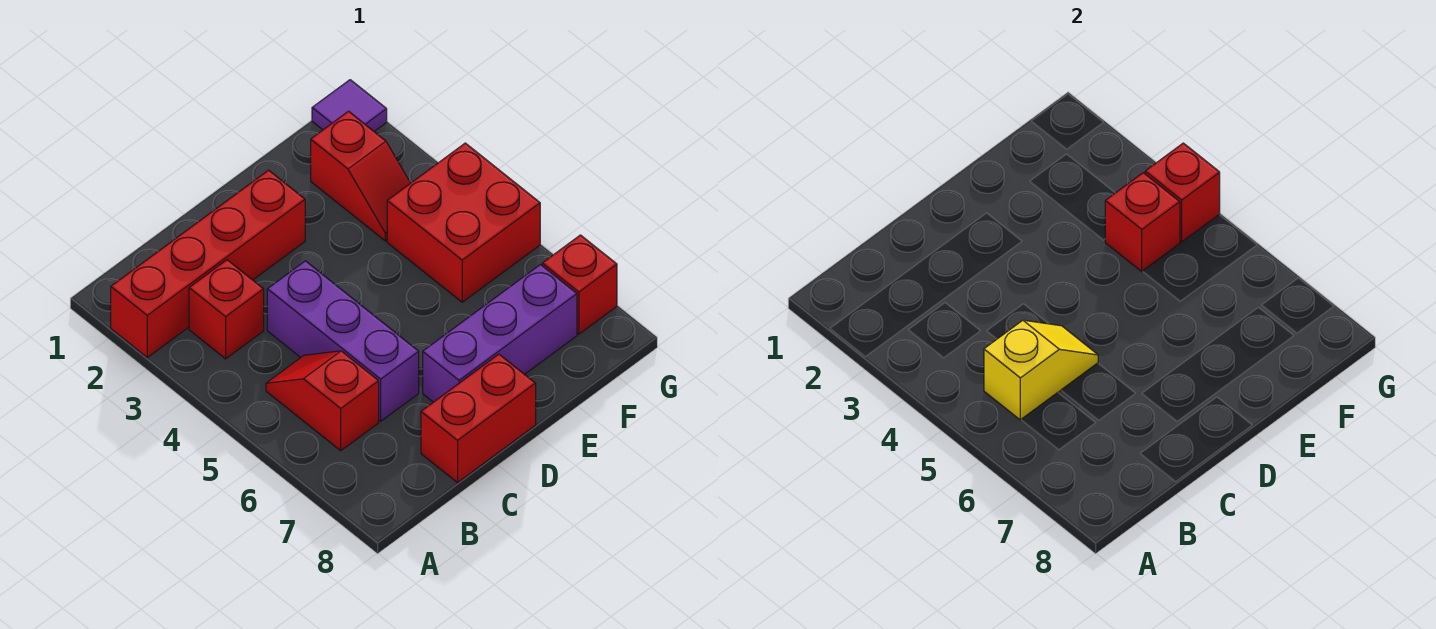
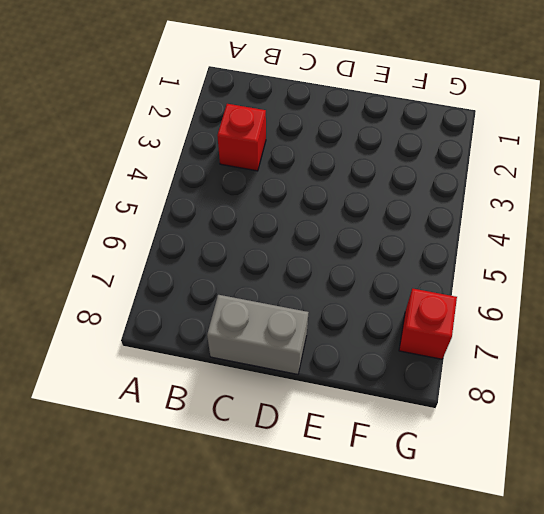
grey brick C8:D8 level 1 -> red brick C8:D8 level 1
none -> red brick A2:D2 level 1
none -> red slope B5:B6 level 1 top 6
none -> purple brick C4:C6 level 1

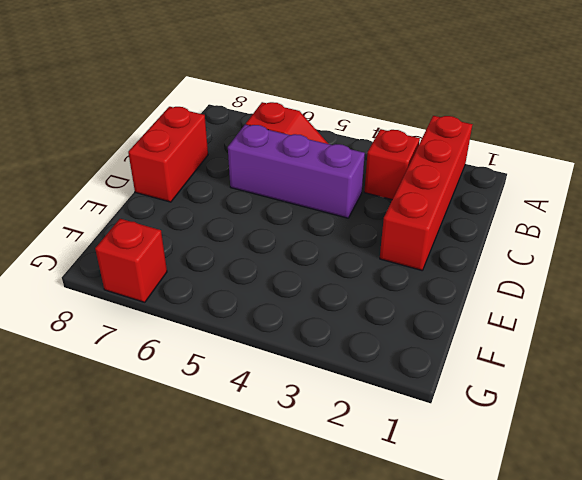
none -> purple brick D7:F7 level 1
none -> red slope F2:F3 level 1 top 2
none -> red brick F4:G5 level 1

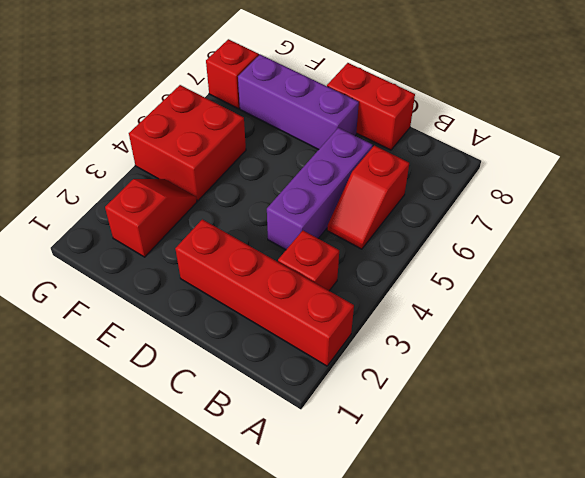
none -> purple tile G1 level 1
none -> yellow slope B5:C5 level 2 top B
none -> red brick F4 level 2

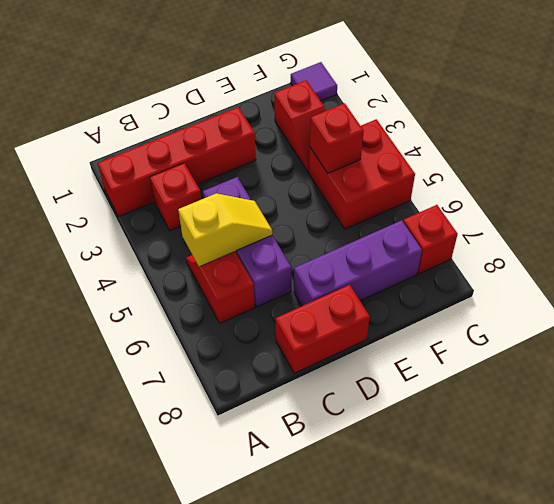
none -> red brick G4 level 2

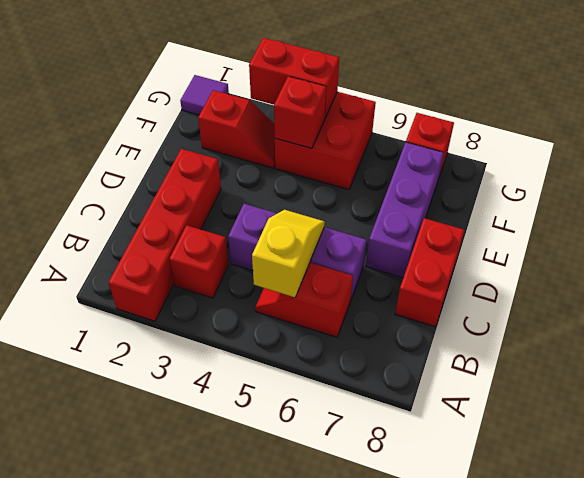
red brick G3:G4 level 2 -> red brick G4 level 2

